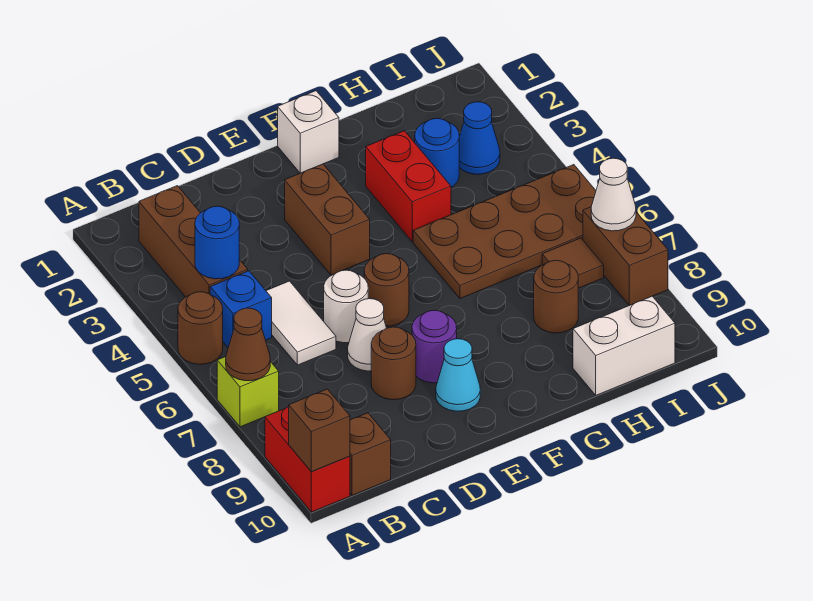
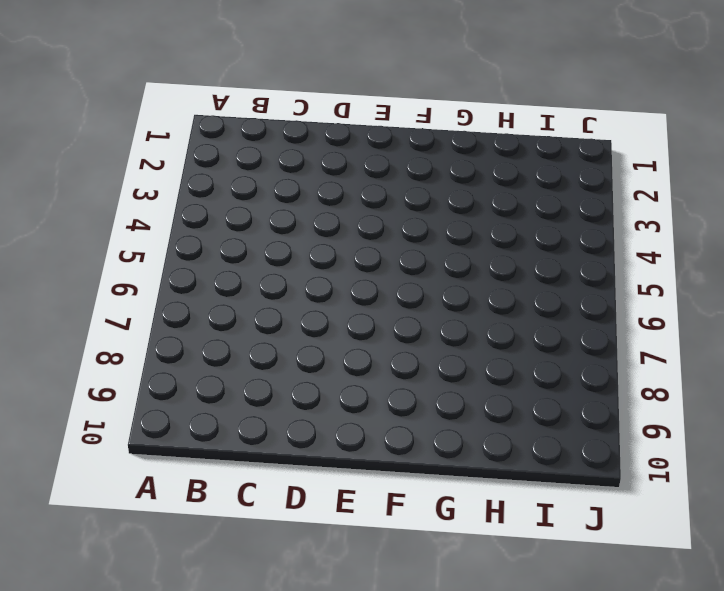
none -> brown round brick A5 level 1
none -> lime brick A7 level 1
none -> red brick A9:A10 level 1

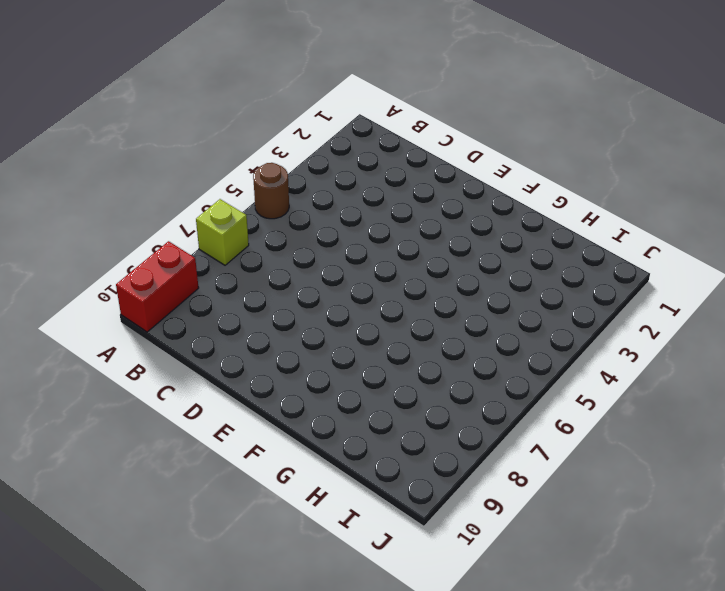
none -> brown brick B2:B4 level 1
none -> blue brick B5 level 1
none -> brown brick B10 level 1

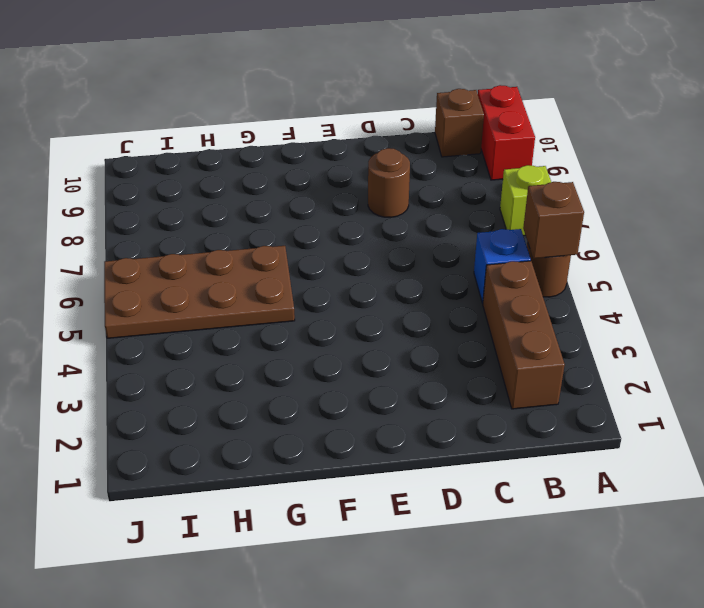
brown brick A5 level 2 -> brown brick A10 level 2
none -> white tile C5:C6 level 1
none -> white round brick D6 level 1
none -> white cone D7 level 1

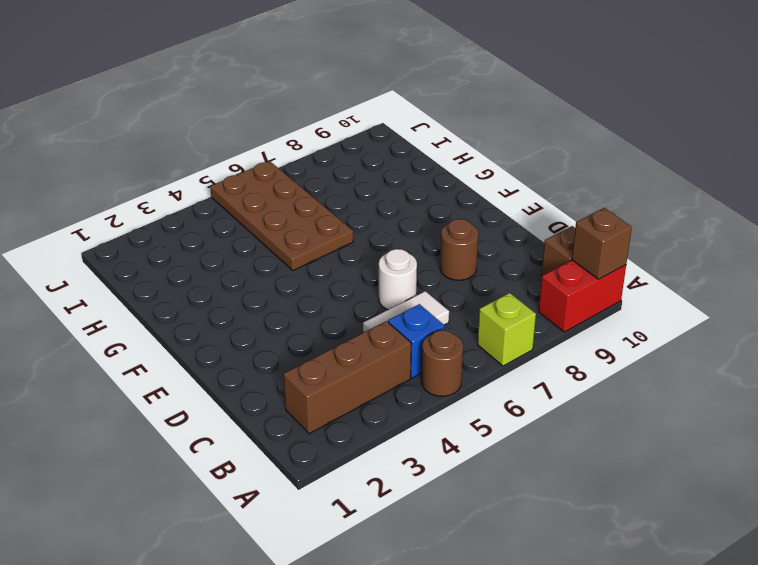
none -> white cone D7 level 1
none -> brown brick E3:E4 level 1
none -> brown round brick E6 level 1

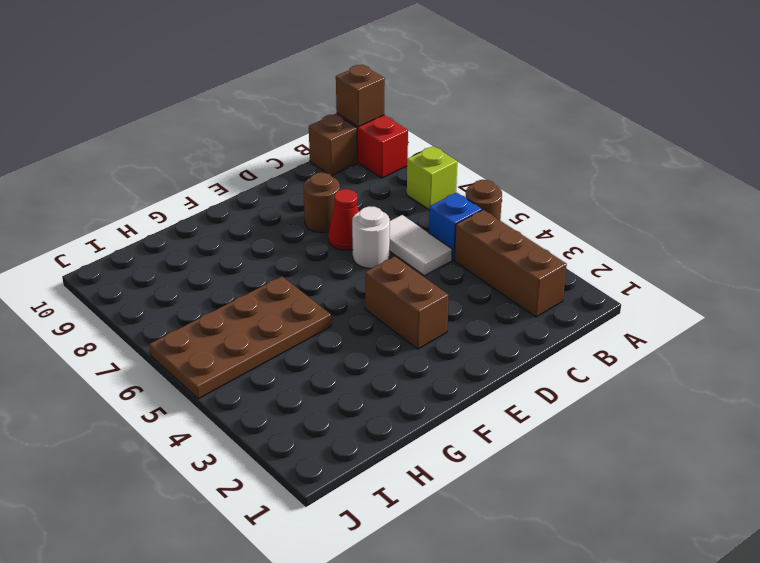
red cone D7 level 1 -> white cone D7 level 1
none -> brown round brick E6 level 1
none -> purple round brick E8 level 1
none -> cyan cone E9 level 1

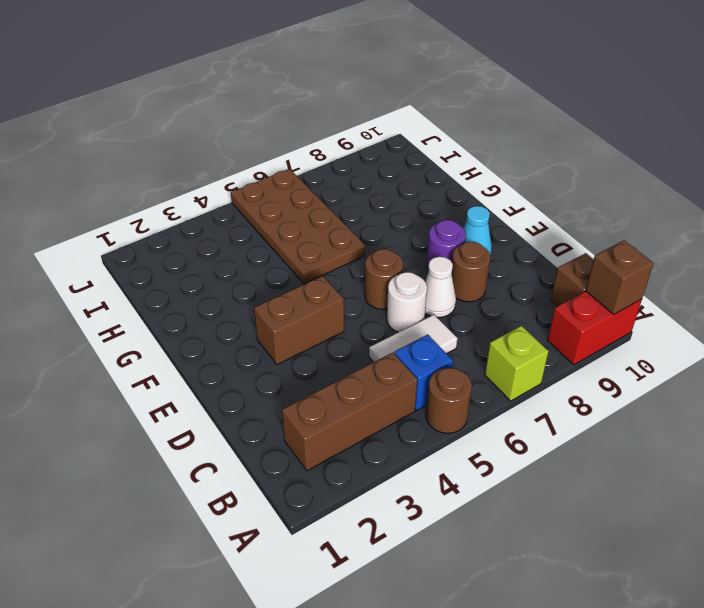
none -> white brick F1 level 1
none -> red brick G3:G4 level 1
none -> blue round brick H3 level 1

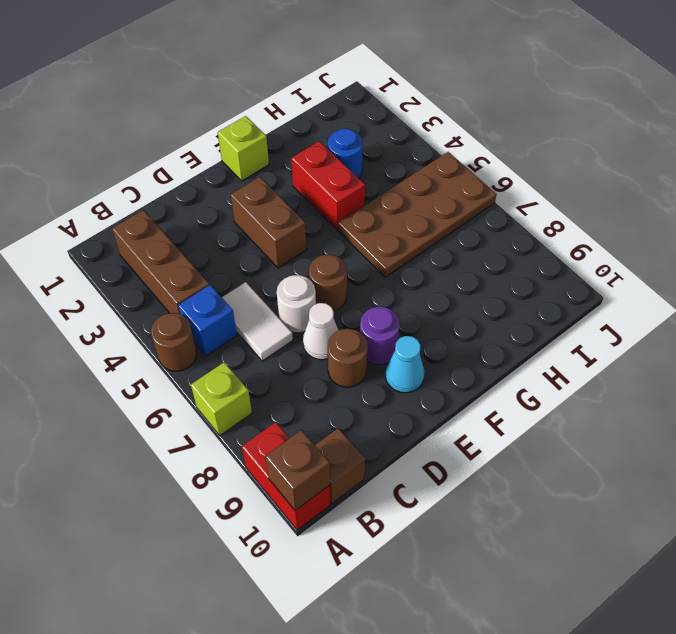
lime brick F1 level 1 -> white brick F1 level 1
none -> brown round brick H8 level 1
none -> white brick H10:I10 level 1
none -> blue cone I3 level 1

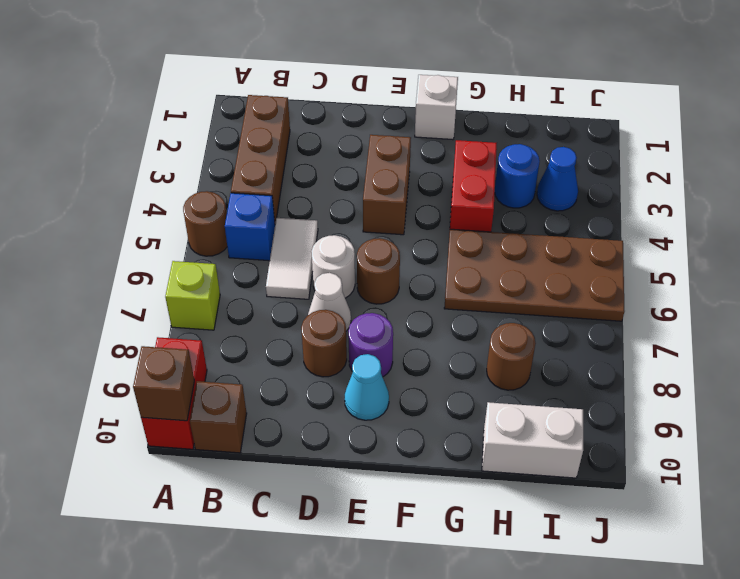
none -> brown tile I7 level 1
none -> brown brick J7:J8 level 1
none -> brown cone A7 level 2

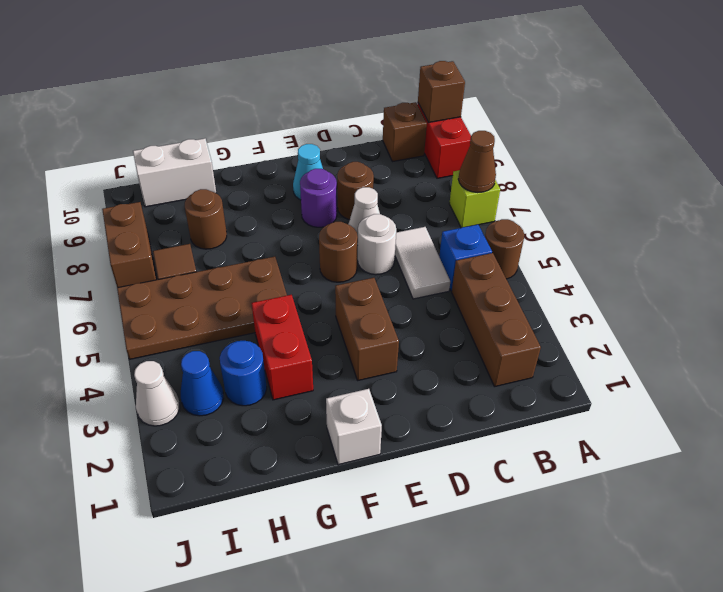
white cone J3 level 1 -> white cone J7 level 2
none -> blue round brick B4 level 2

